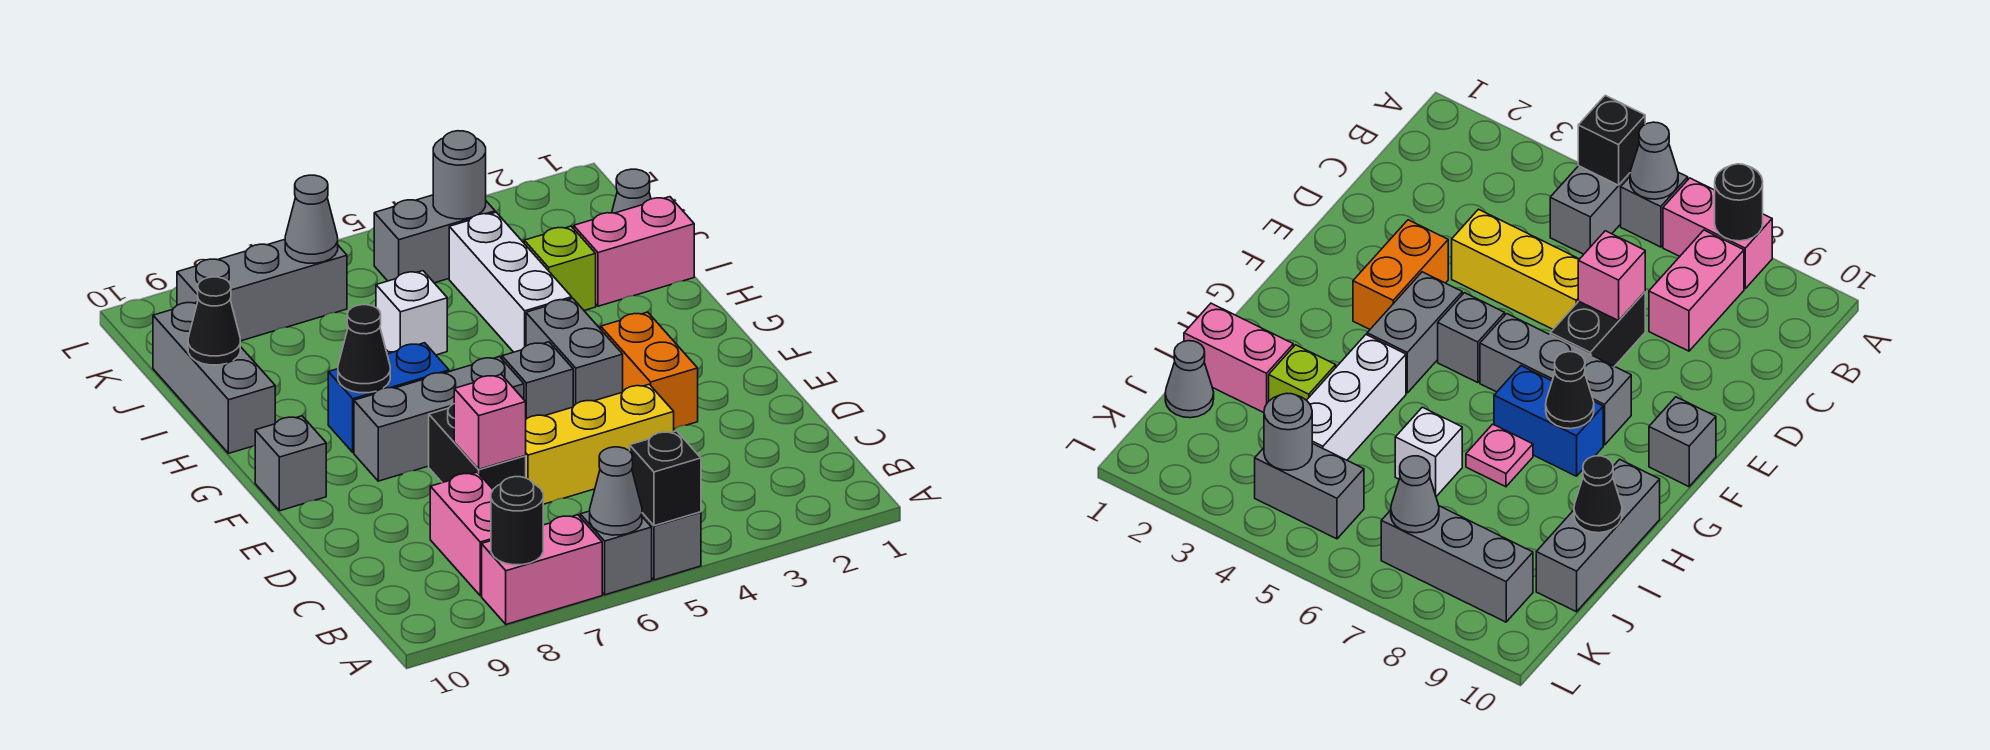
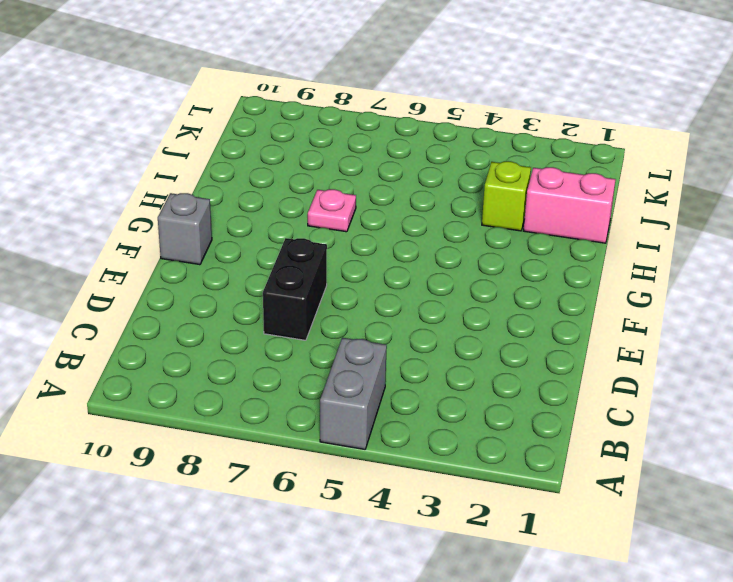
none -> grey brick A6 level 1
none -> pink brick A7:A8 level 1
none -> pink brick B8:C8 level 1

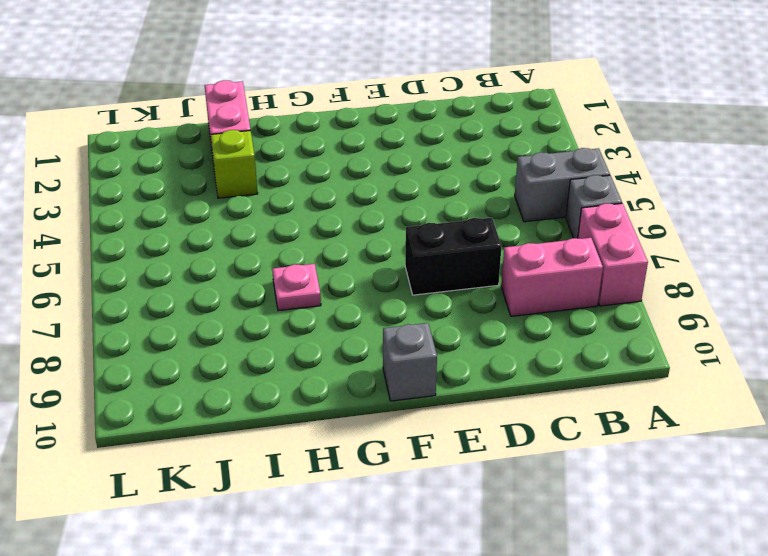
none -> yellow brick D4:D6 level 1
none -> orange brick E3:F3 level 1
none -> grey brick F4:G4 level 1

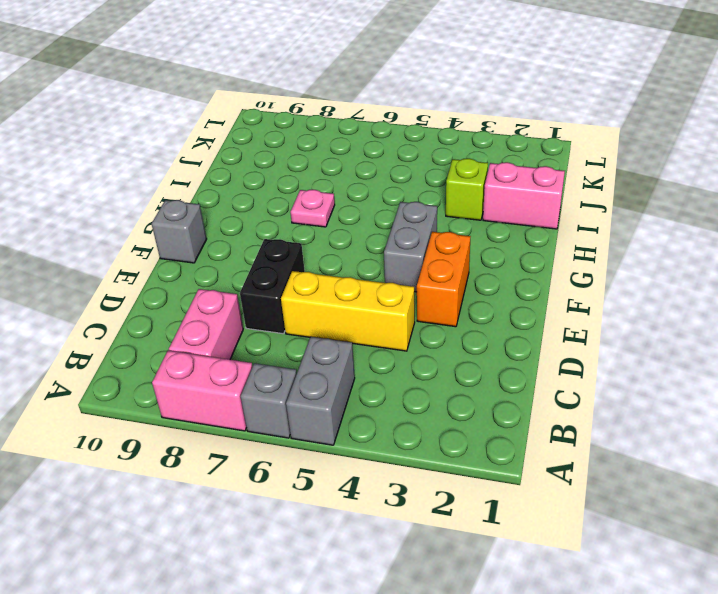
none -> grey brick F5 level 1
none -> grey brick F6:F8 level 1
none -> blue brick G7:G8 level 1

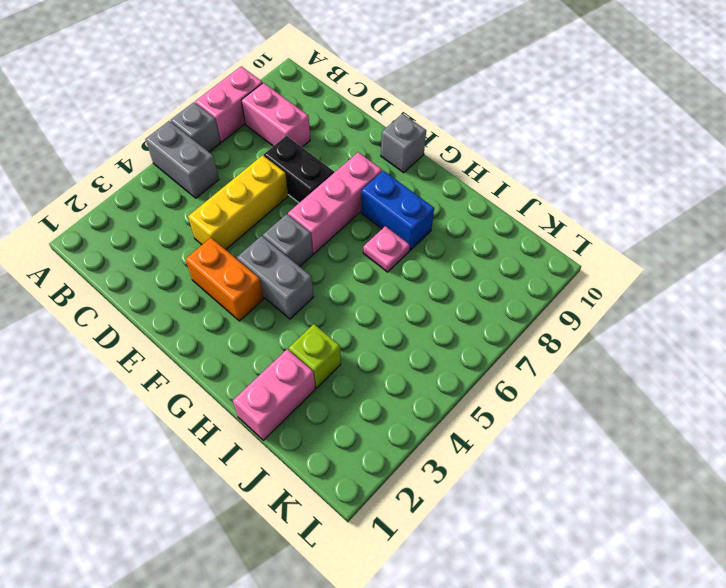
pink brick F6:F8 level 1 -> grey brick F6:F8 level 1
blue brick G8:H8 level 1 -> blue brick G7:G8 level 1
none -> white brick H4:J4 level 1
none -> grey brick H10:J10 level 1
none -> white brick I6 level 1

